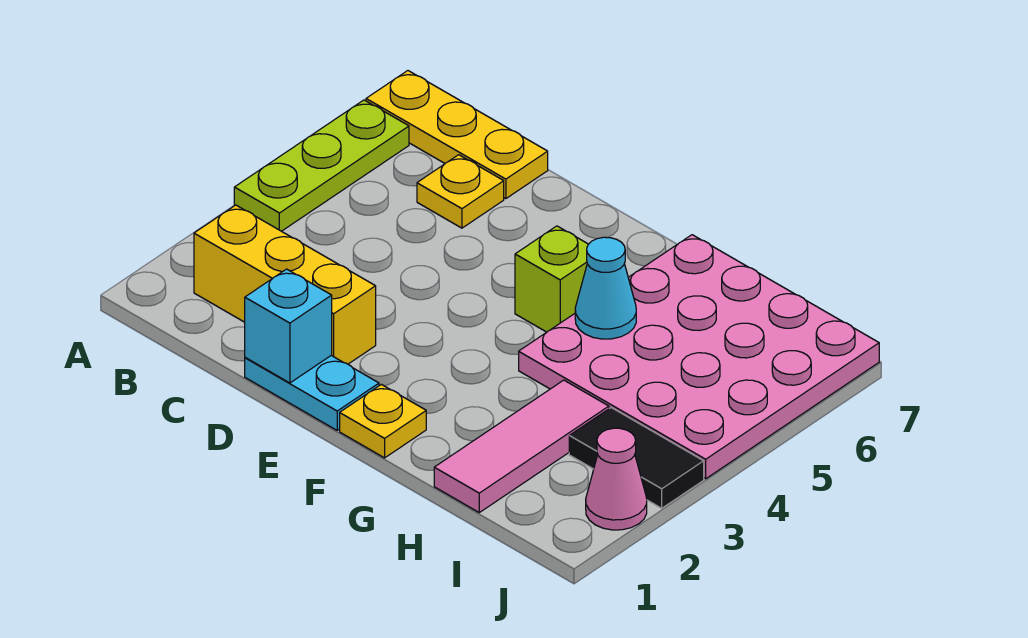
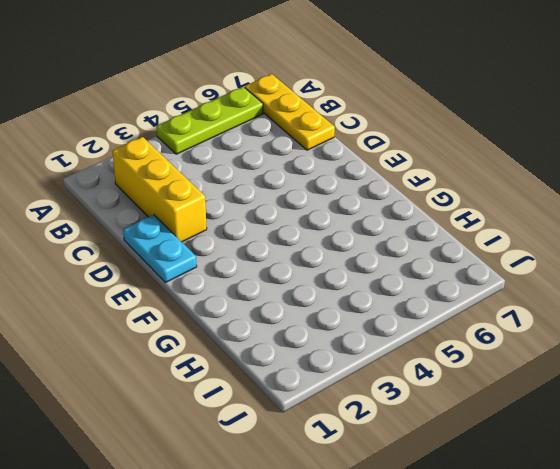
none -> yellow plate C6 level 1
none -> yellow plate F1 level 1
none -> lime brick F5 level 1

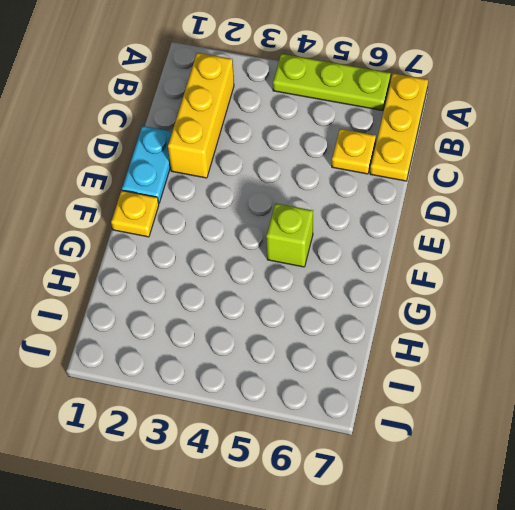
none -> pink plate G4:J7 level 1
none -> pink tile H1:H3 level 1
none -> black tile I3:J3 level 1

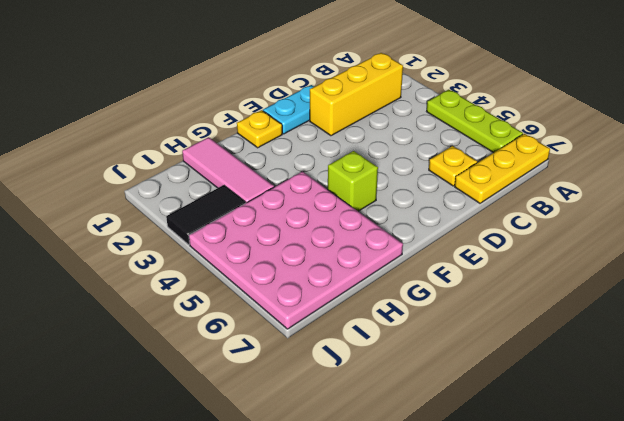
none -> pink cone J2 level 1
none -> cyan brick D1 level 2
none -> cyan cone G5 level 2

